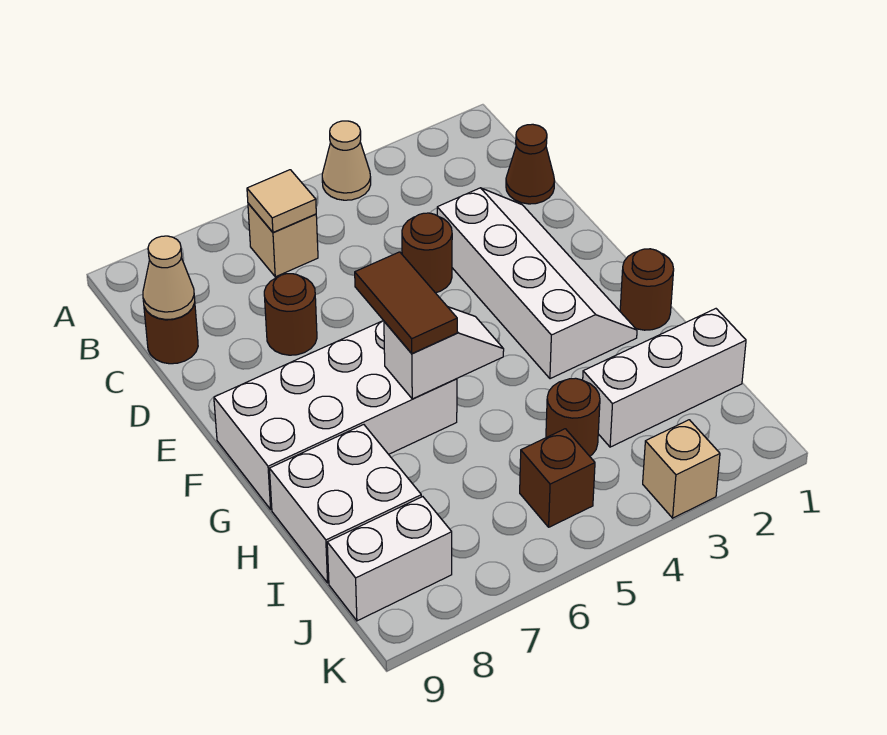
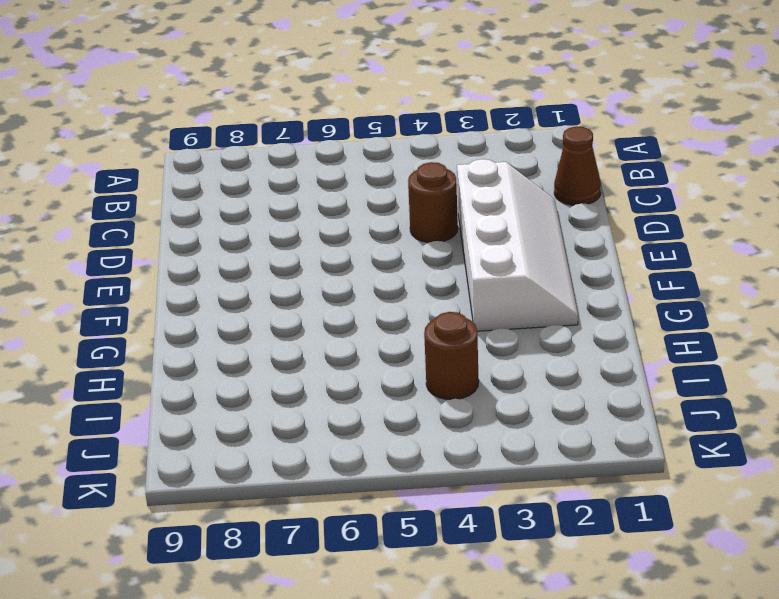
none -> tan cone A4 level 1
none -> tan brick B6 level 1
none -> brown round brick C9 level 1

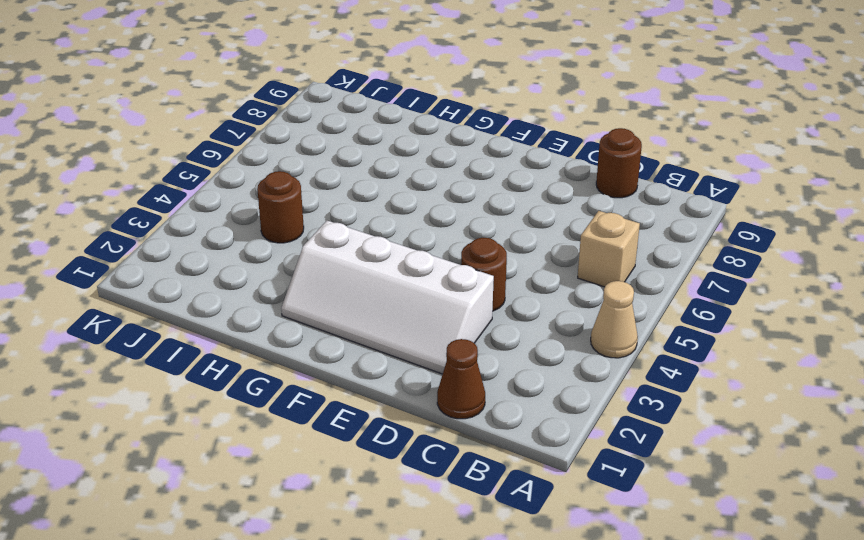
none -> brown round brick D7 level 1
none -> white brick F6:G9 level 1
none -> brown round brick G1 level 1

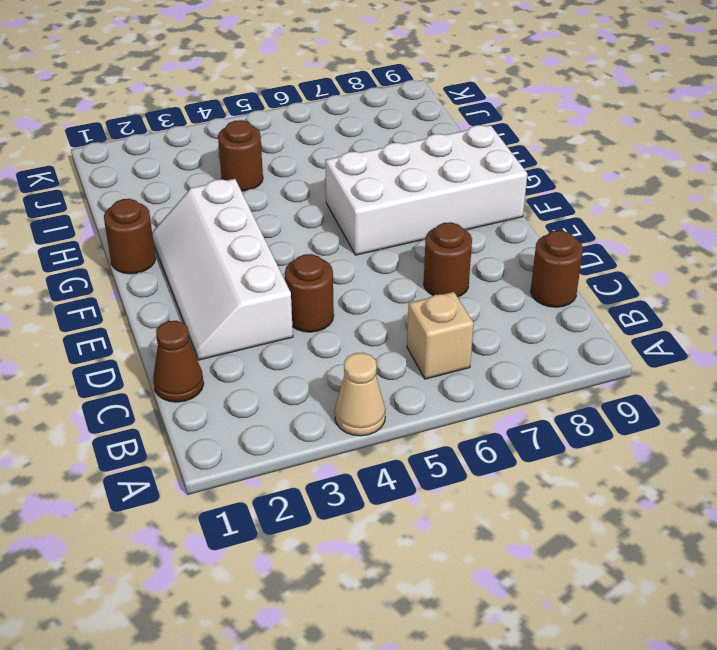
none -> white brick H8:I9 level 1
none -> white brick I1:I3 level 1
none -> brown brick J5 level 1

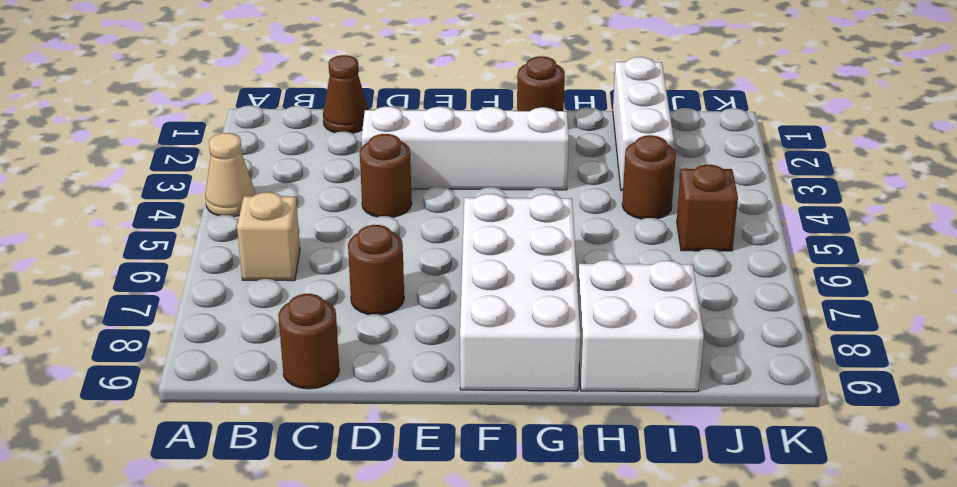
none -> white brick J8:J9 level 1
none -> tan brick K3 level 1
none -> tan tile B6 level 2

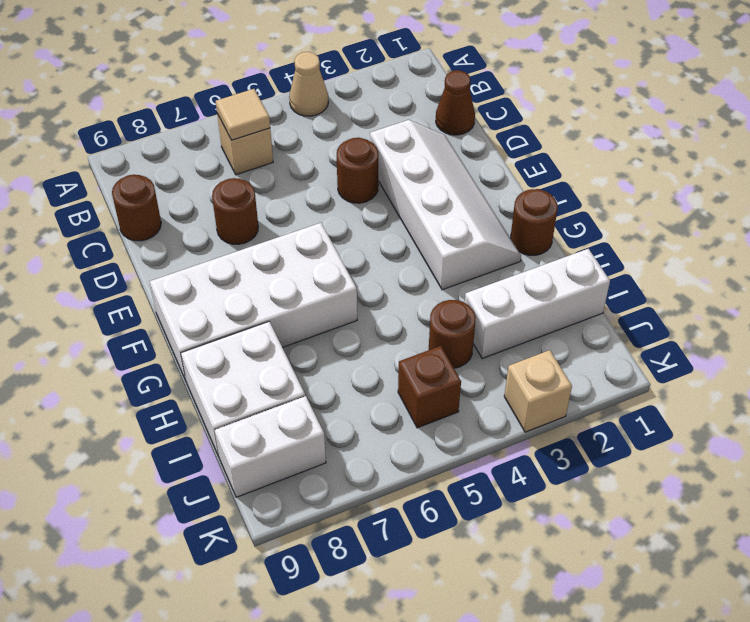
none -> tan cone C9 level 2
none -> white slope G5:G6 level 2 top 6
none -> brown tile F6:G6 level 3

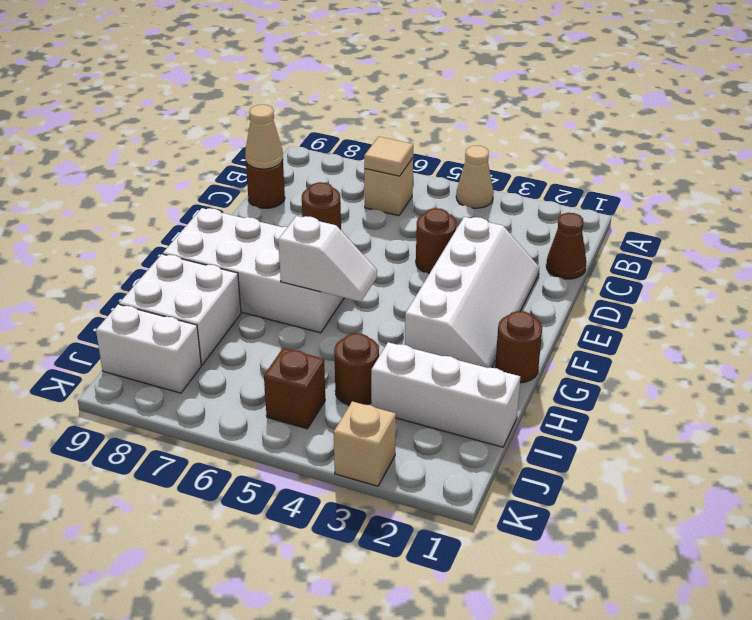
none -> brown tile F6:G6 level 3

